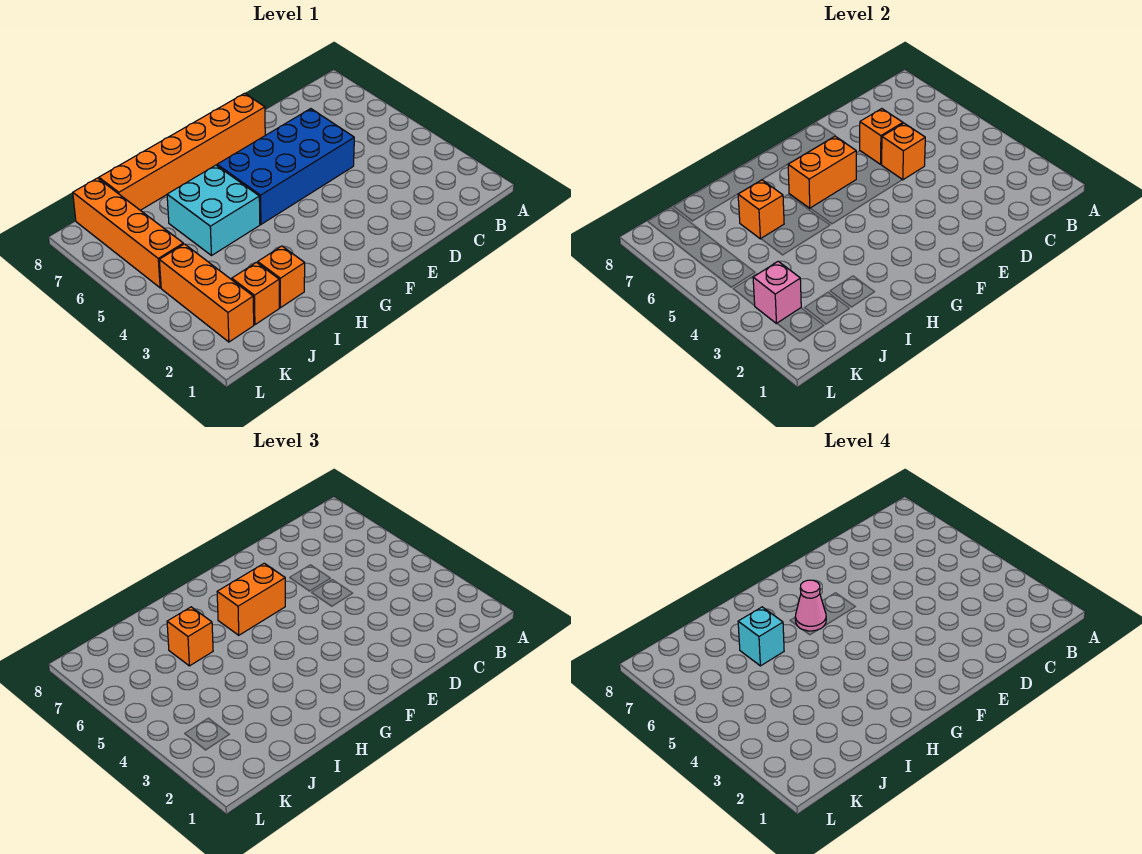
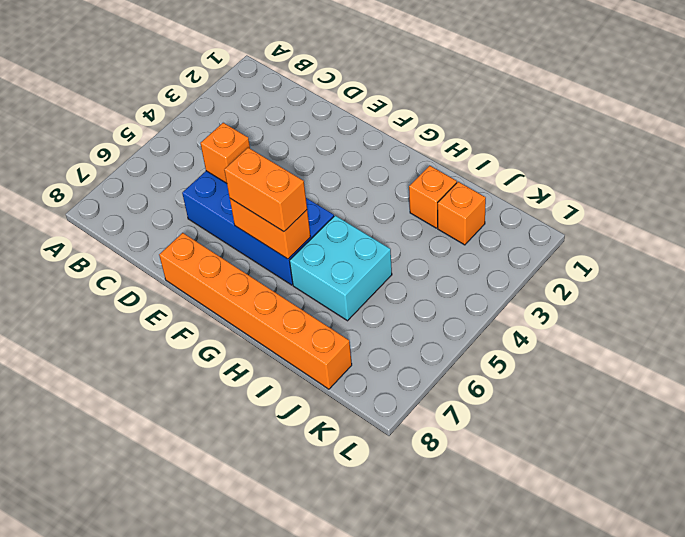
none -> orange brick K2:K4 level 1
none -> orange brick K5:K8 level 1
none -> orange brick D6 level 2

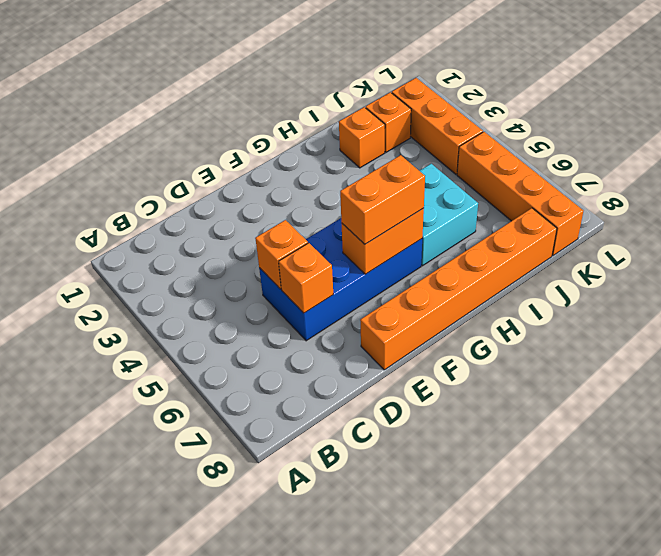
none -> orange brick I6 level 2
none -> pink brick K3 level 2
none -> orange brick I6 level 3

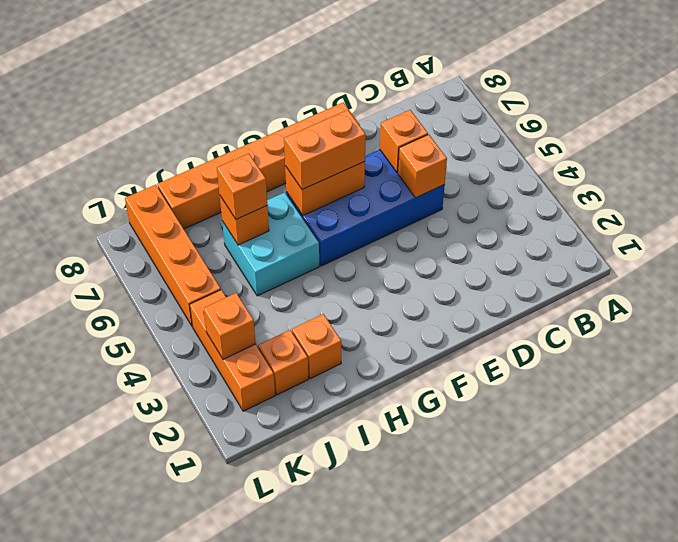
orange brick K3 level 2 -> pink brick K3 level 2
none -> pink cone G6 level 4
none -> cyan brick I6 level 4

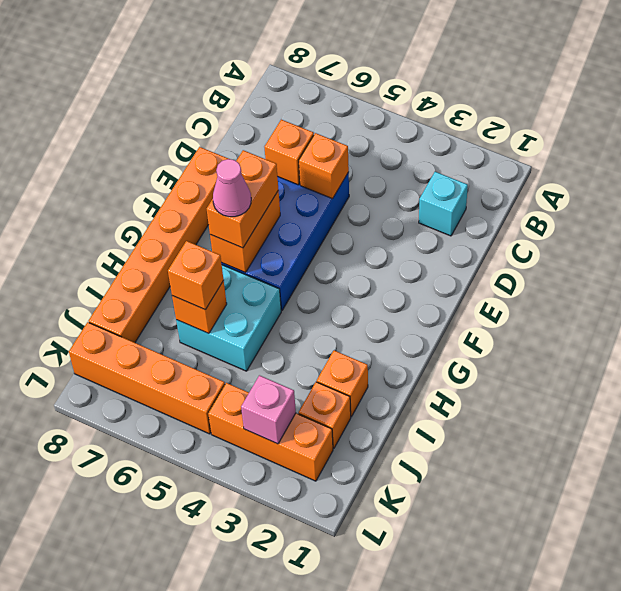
cyan brick C2 level 1 -> cyan brick I6 level 4

